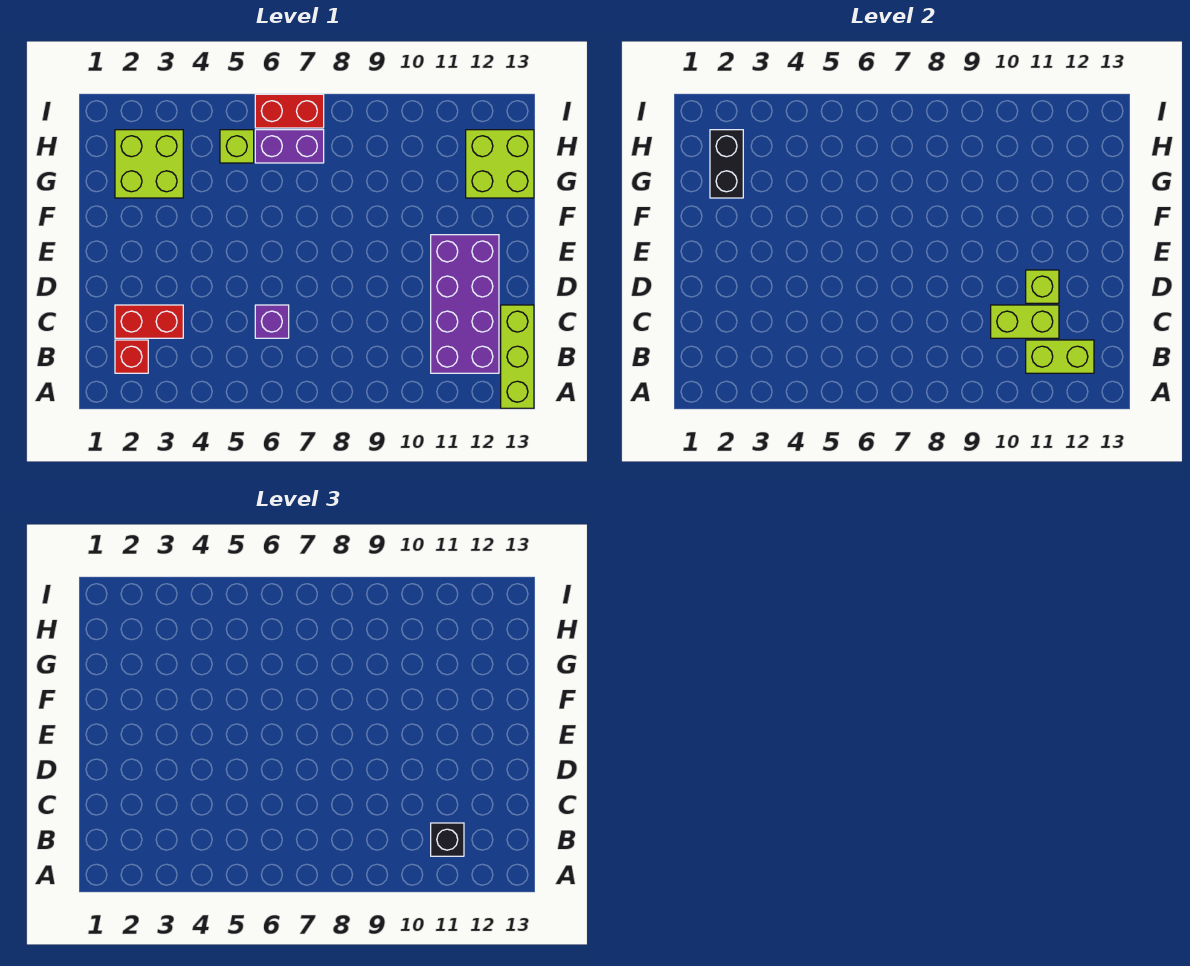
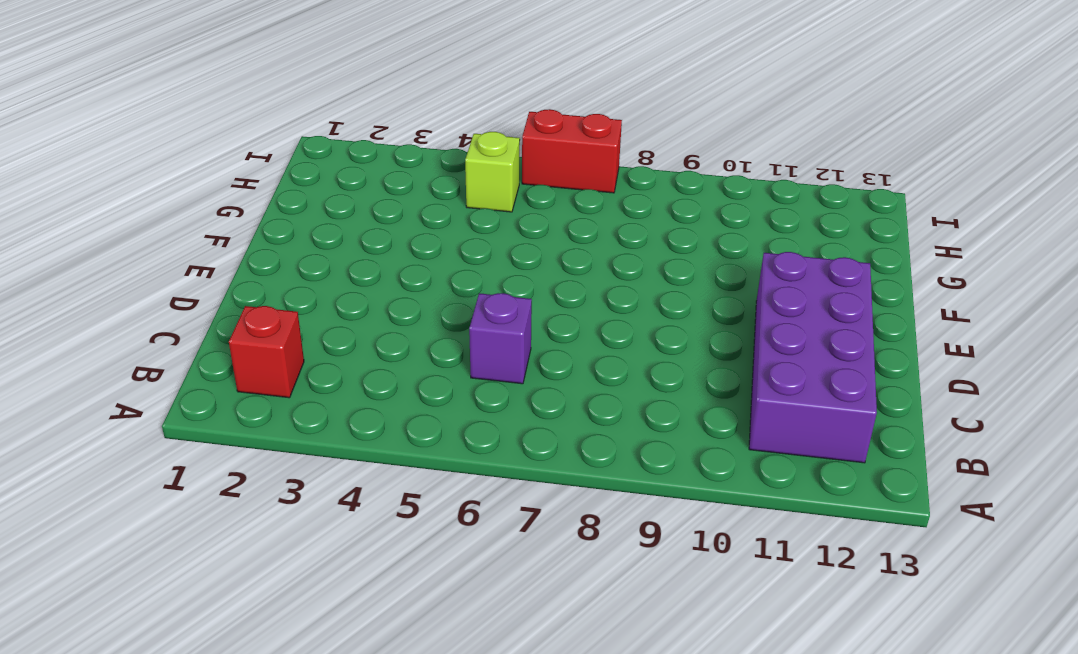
none -> lime brick A13:C13 level 1
none -> red brick C2:C3 level 1
none -> lime brick G2:H3 level 1

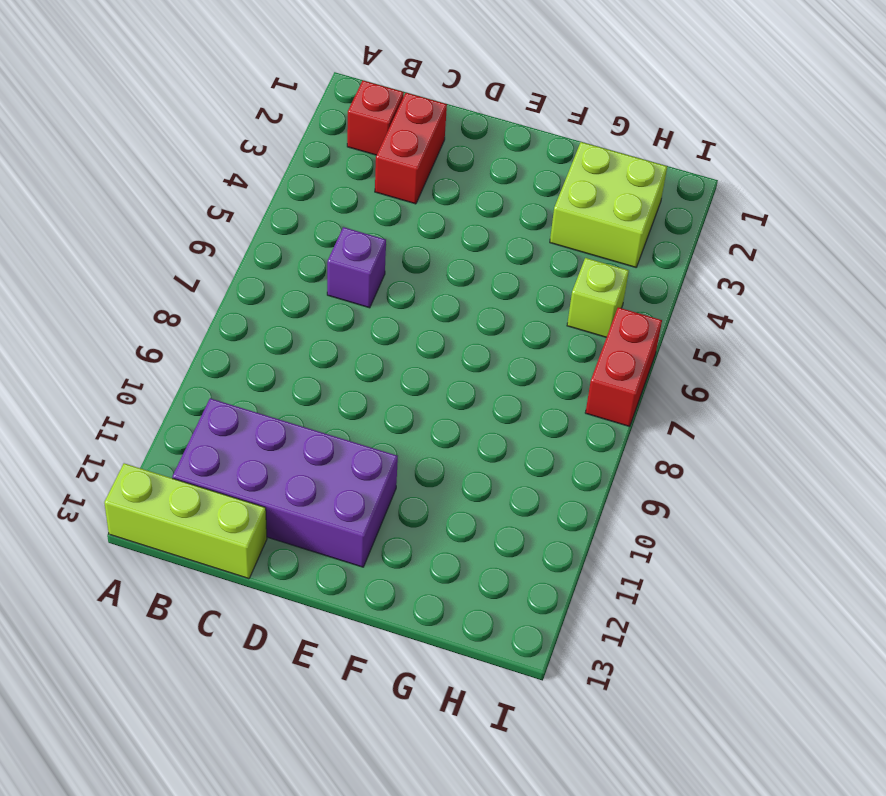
none -> lime brick G12:H13 level 1
none -> purple brick H6:H7 level 1
none -> lime brick B11:B12 level 2

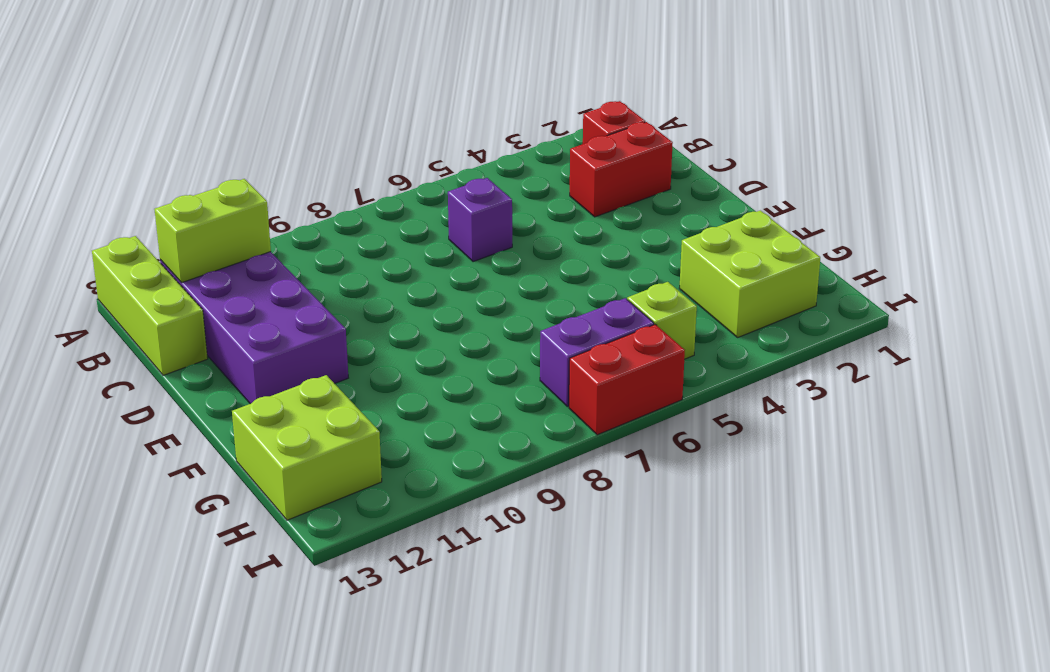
none -> lime brick C10:C11 level 2
none -> lime brick D11 level 2
none -> black brick G2:H2 level 2

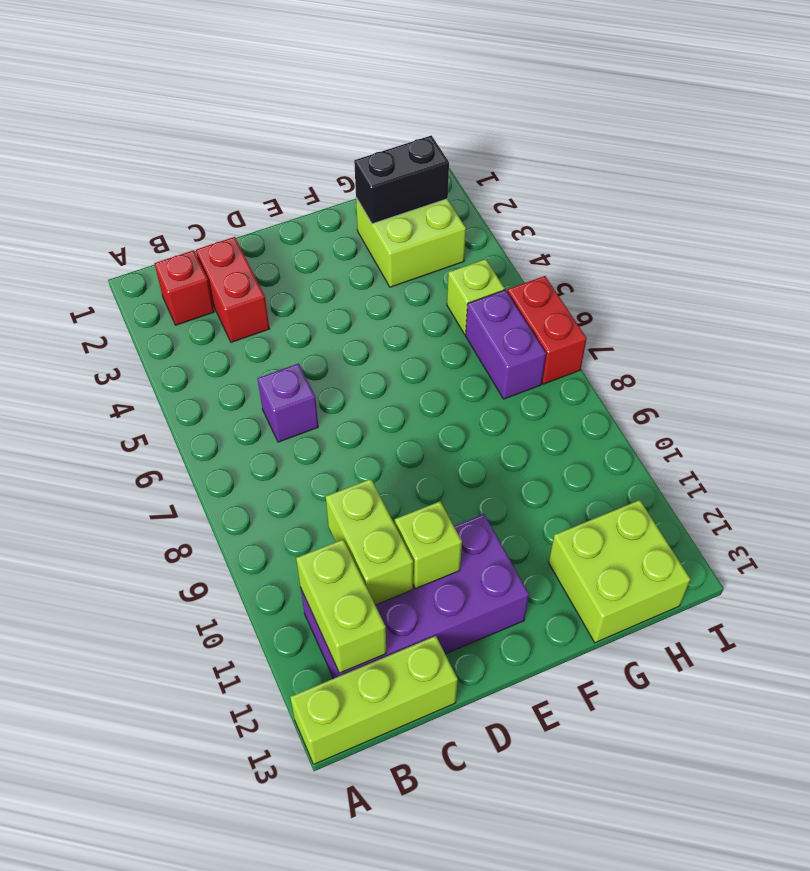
none -> black brick B11 level 3

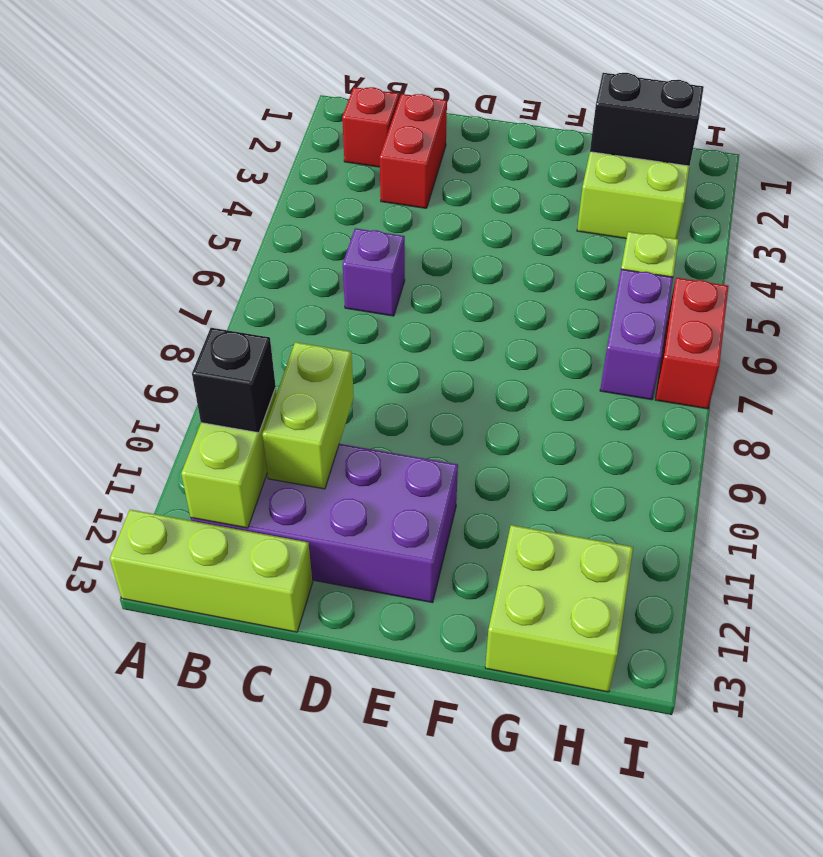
none -> lime brick D11 level 2

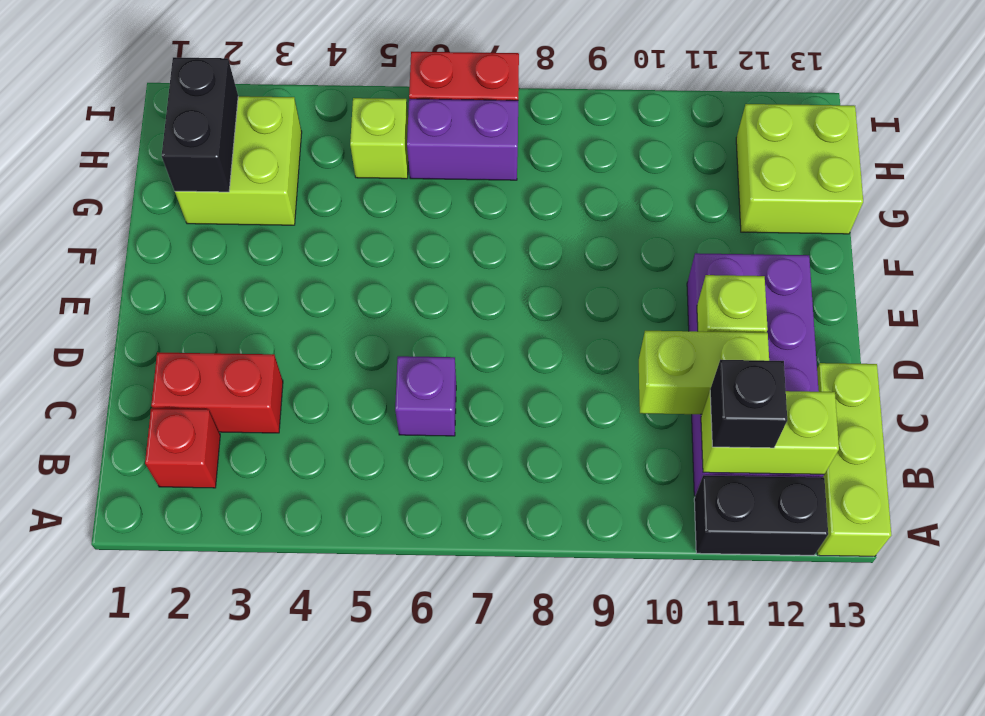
black brick A11:A12 level 1 -> none

